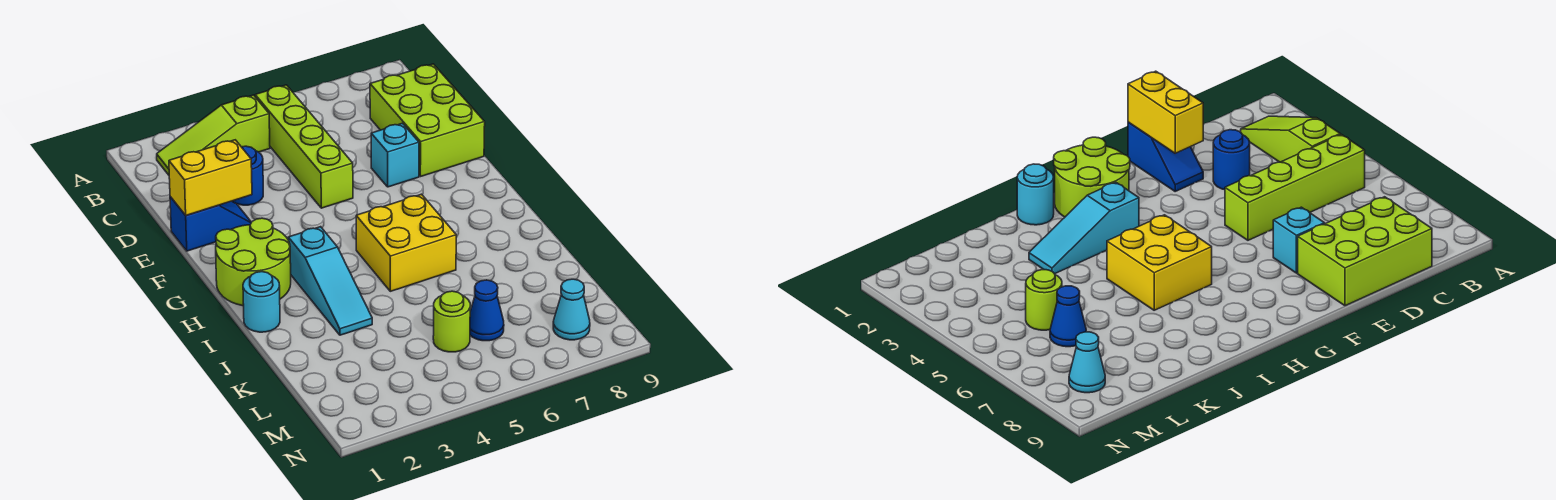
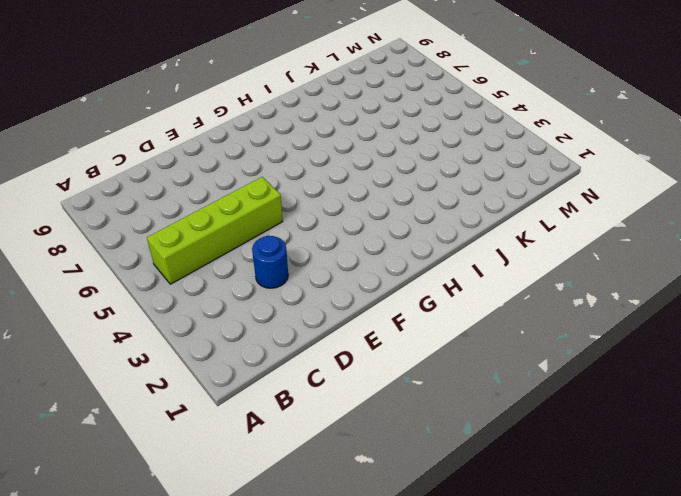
none -> lime slope B2:B4 level 1 top 4
none -> lime brick C8:E9 level 1
none -> blue slope E1:E2 level 1 top 1

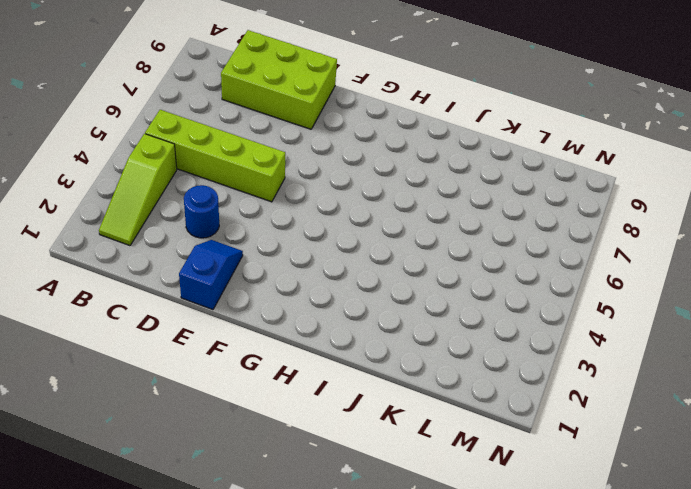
none -> cyan brick E7 level 1
none -> lime round brick G1:H2 level 1
none -> cyan slope H3:J3 level 1 top H

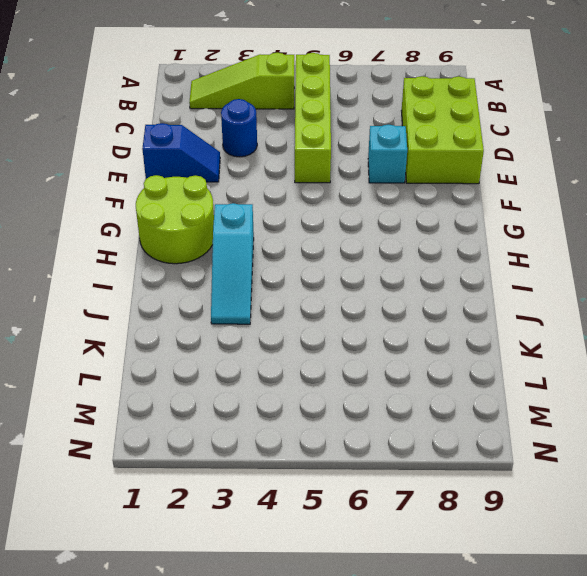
none -> yellow brick H5:I6 level 1
none -> cyan round brick I1 level 1
none -> lime round brick L5 level 1

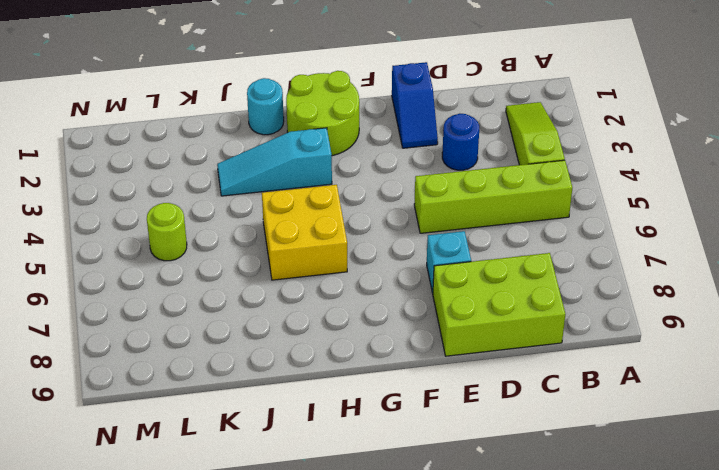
none -> blue cone L6 level 1
none -> cyan cone M8 level 1
none -> yellow brick E1:E2 level 2

